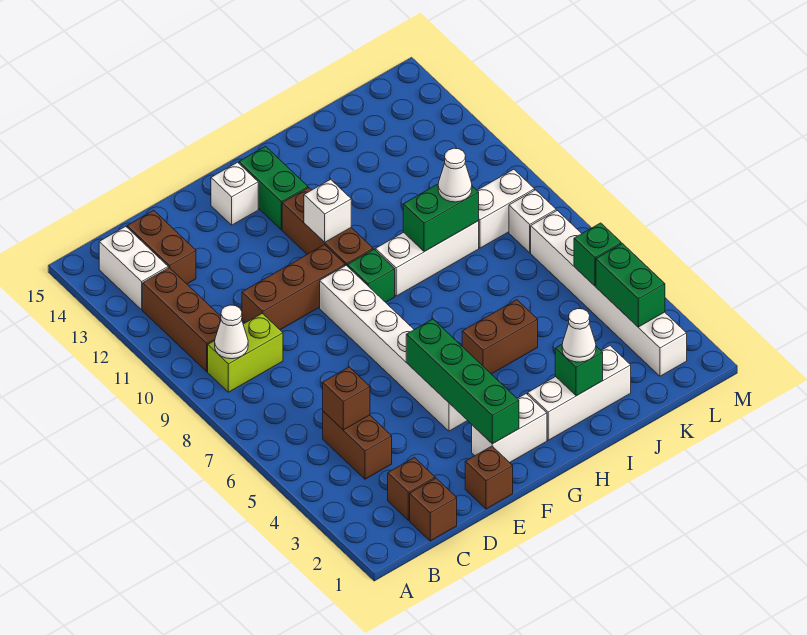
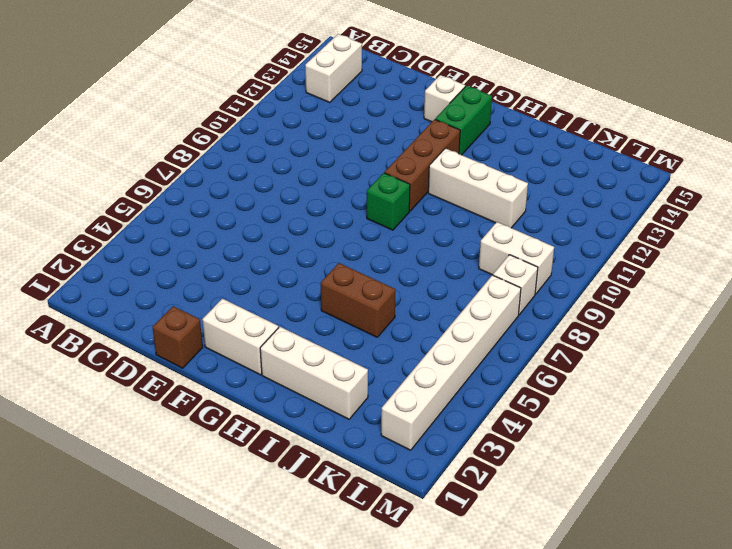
white brick H11:J11 level 1 -> white brick H9:J9 level 1
none -> lime brick B9:C9 level 1
none -> brown brick B10:B12 level 1
none -> brown brick C1 level 1
none -> brown brick C2 level 1

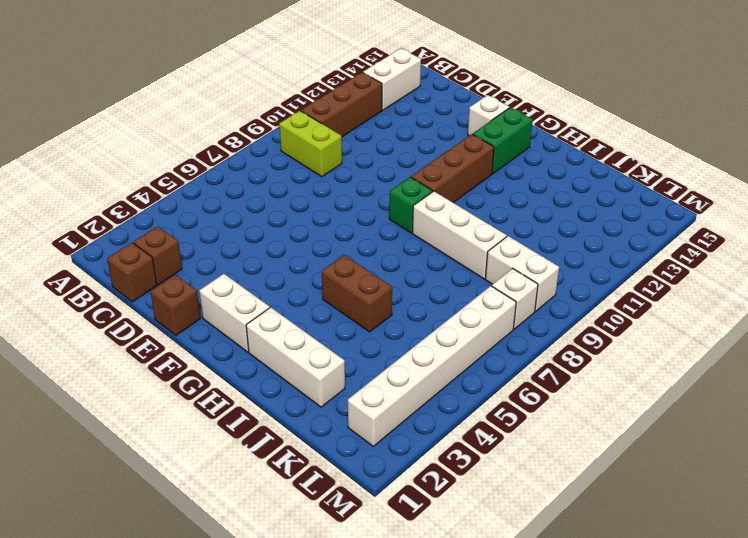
none -> brown brick C4:C5 level 1
none -> brown brick C13:C14 level 1
none -> brown brick D10:F10 level 1
none -> white brick F4:F9 level 1

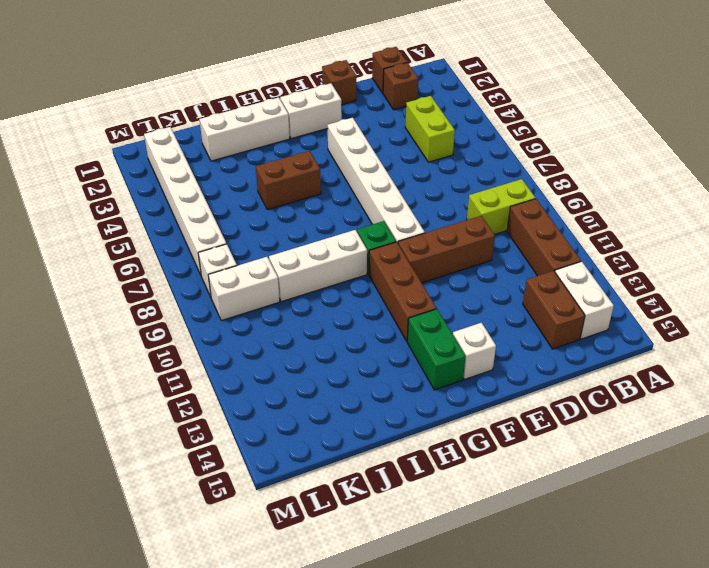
lime brick C4:C5 level 1 -> brown brick C4:C5 level 1
none -> white cone B9 level 2
none -> brown brick C5 level 2
none -> green brick F2:F5 level 2
none -> white brick G11 level 2

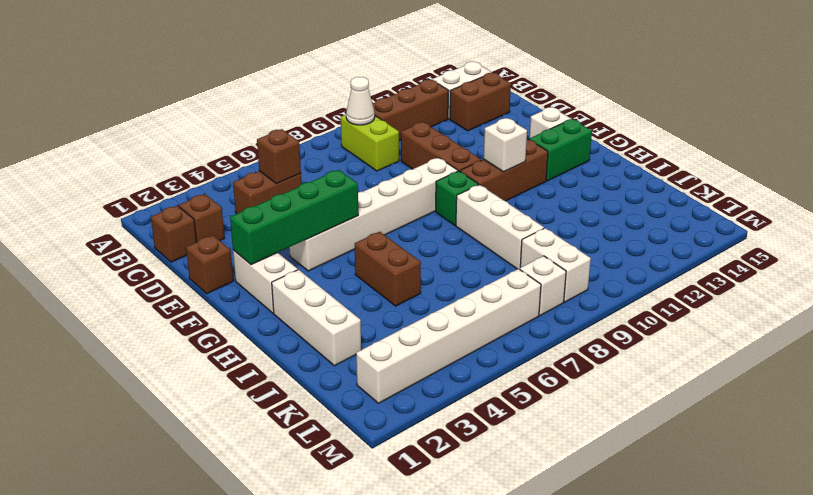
none -> green brick I2 level 2
none -> green brick I9:J9 level 2
none -> green brick L3:L4 level 2
none -> green brick L5 level 2

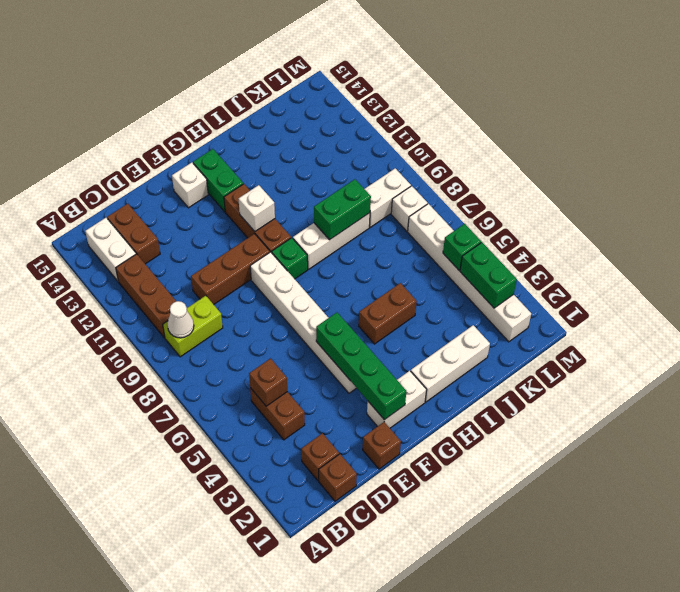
none -> green brick I2 level 2
none -> white cone I2 level 3
none -> white cone J9 level 3

